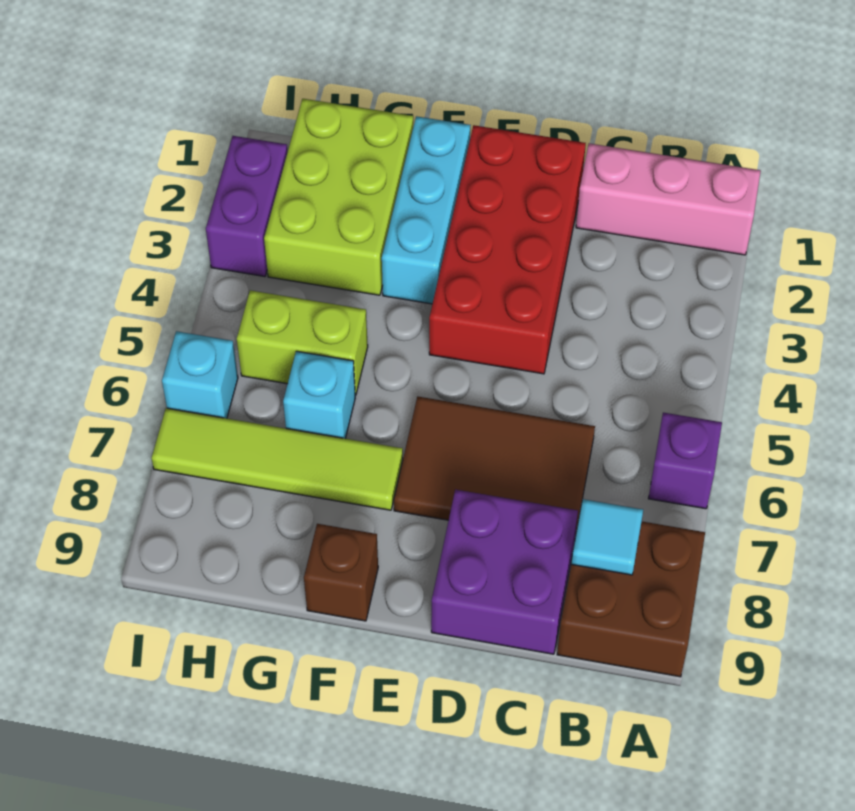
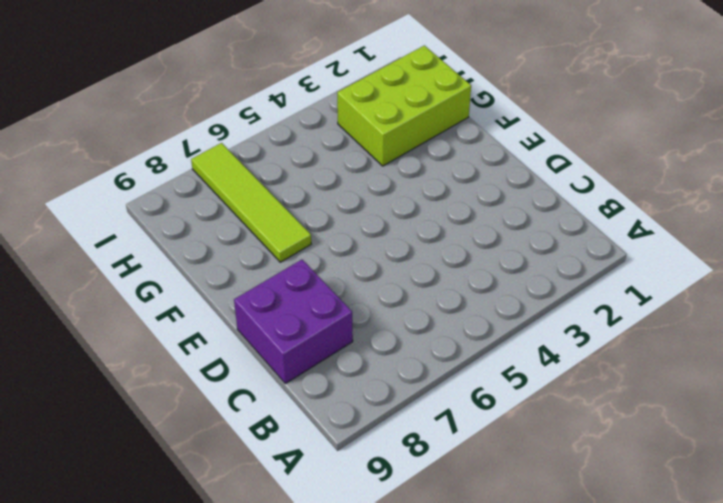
none -> pink brick A1:C1 level 1
none -> purple brick A6 level 1
none -> brown brick A8:B9 level 1

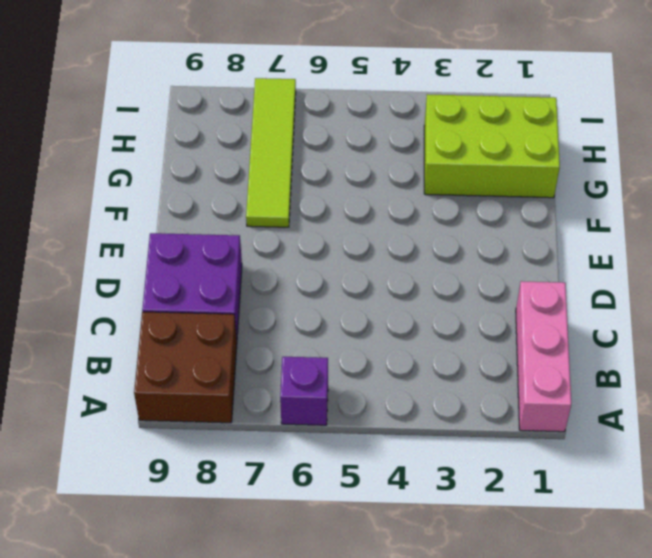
none -> brown tile C6:E7 level 1
none -> red brick D1:E4 level 1
none -> cyan brick F1:F3 level 1

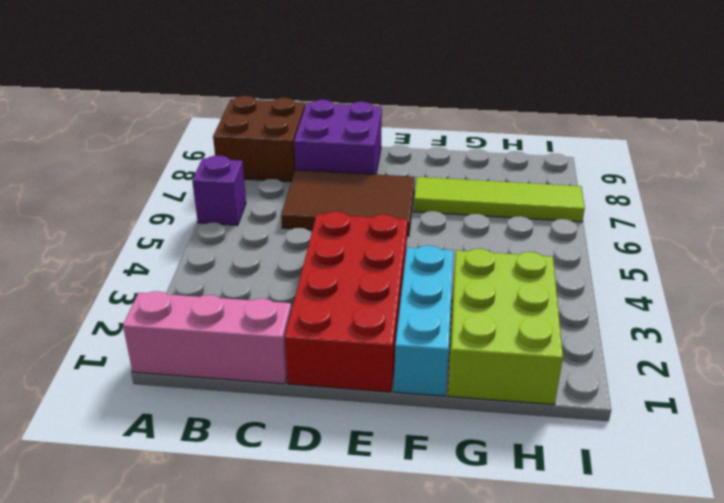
none -> brown brick F9 level 1
none -> lime brick G5:H5 level 1
none -> cyan brick G6 level 1

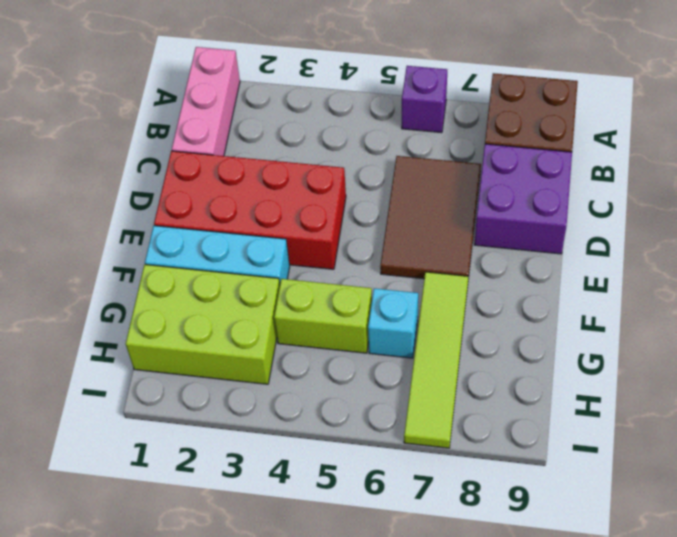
lime brick G4:G5 level 1 -> lime brick G5:H5 level 1
none -> brown brick F9 level 1
none -> purple brick I2:I3 level 1
none -> cyan brick I6 level 1

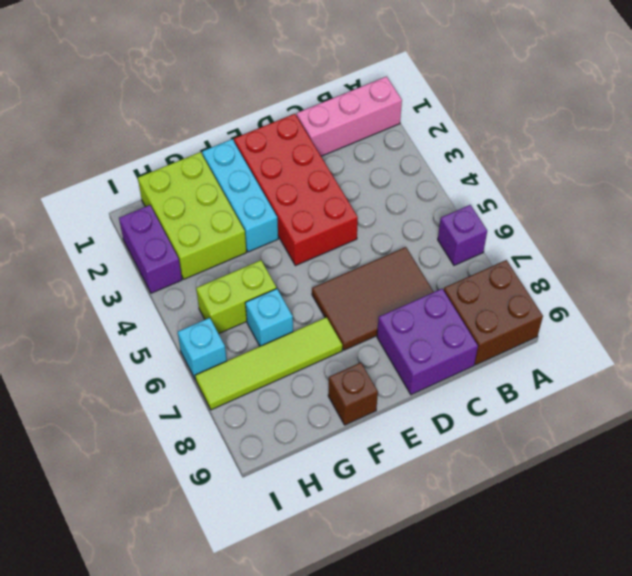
none -> cyan tile B8 level 2

